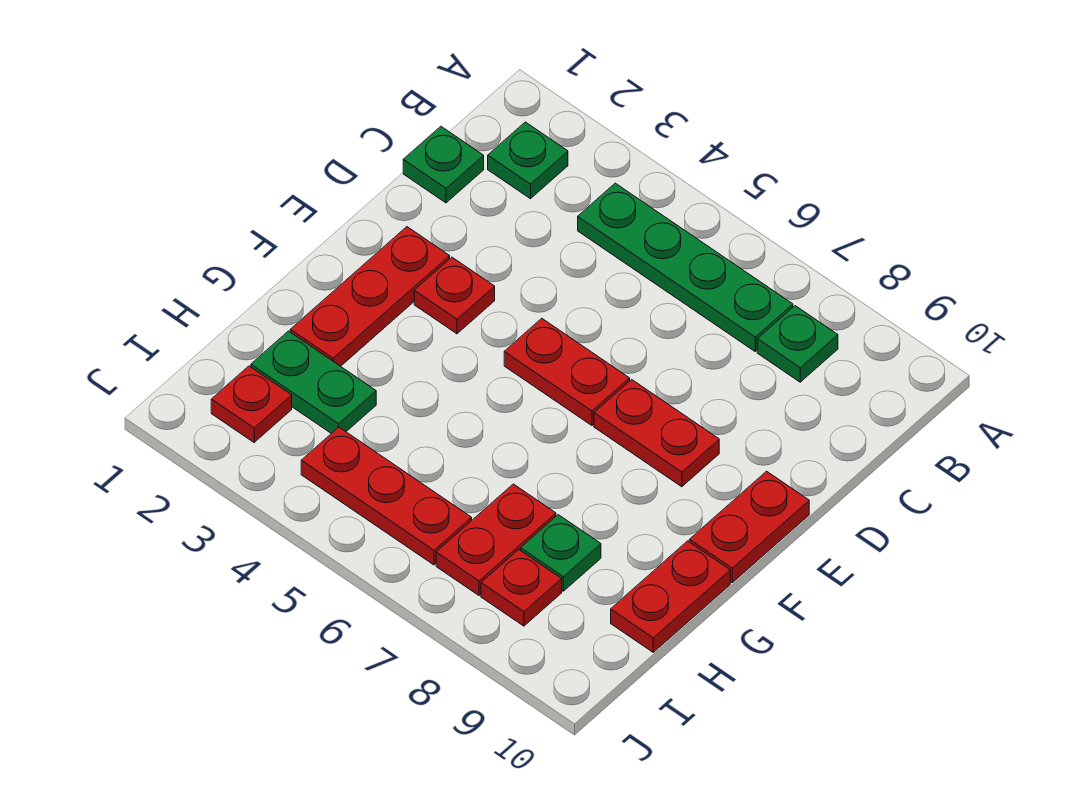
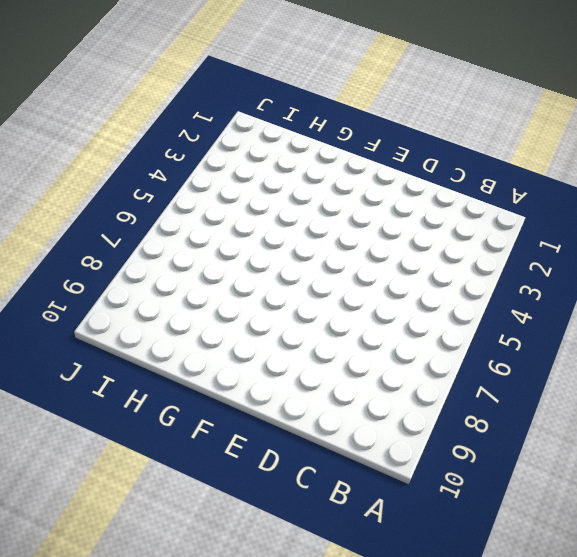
none -> green plate B2 level 1
none -> green plate B4:B7 level 1
none -> green plate B8 level 1

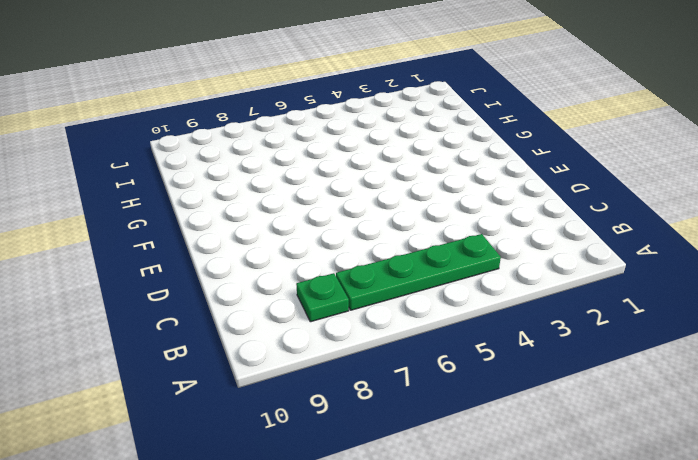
none -> green plate B2 level 1
none -> green plate C1 level 1
none -> red plate E2:G2 level 1

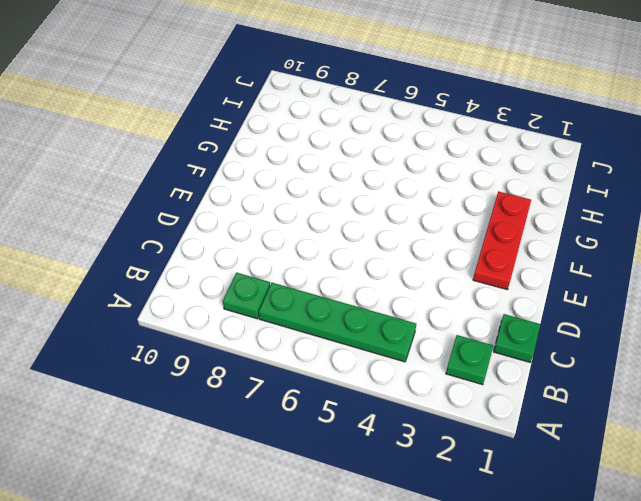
none -> red plate E3 level 1
none -> red plate E5:E6 level 1
none -> red plate E7:E8 level 1

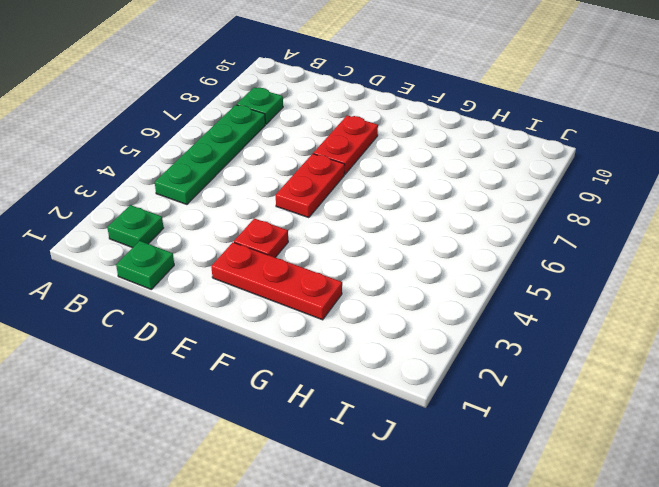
none -> red plate E10:F10 level 1
none -> red plate G10:H10 level 1
none -> green plate H2:H3 level 1

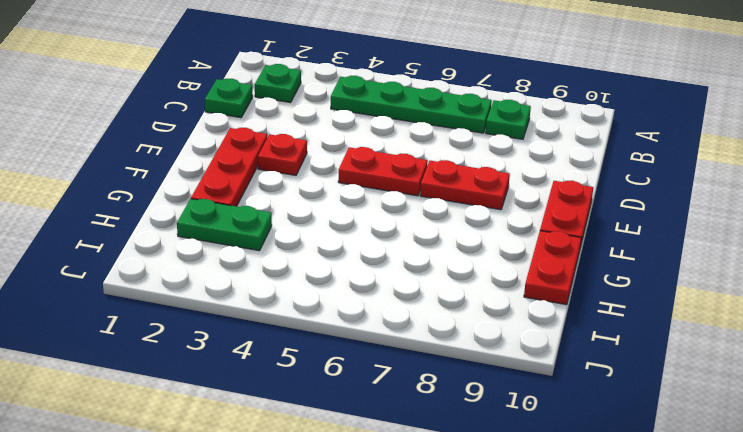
none -> red plate H7:I7 level 1
none -> green plate H8 level 1
none -> red plate I2 level 1

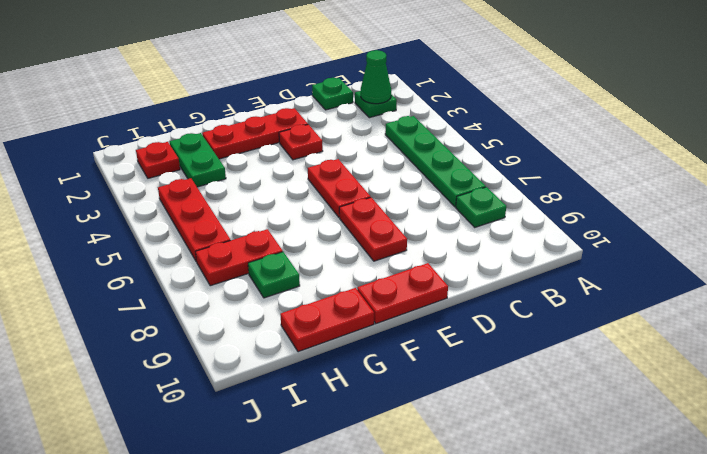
green cone B2 level 2 -> none
none -> red plate I8 level 1

